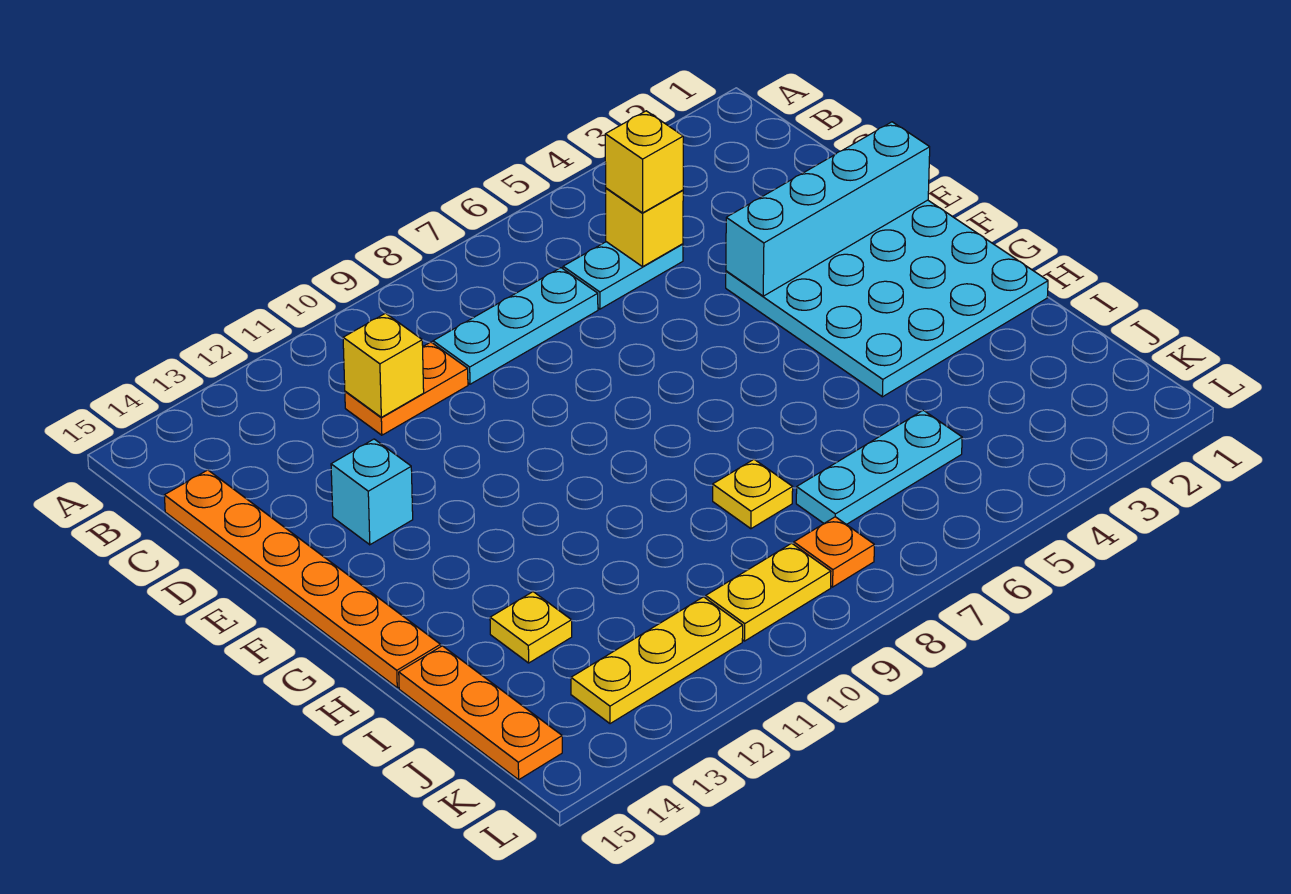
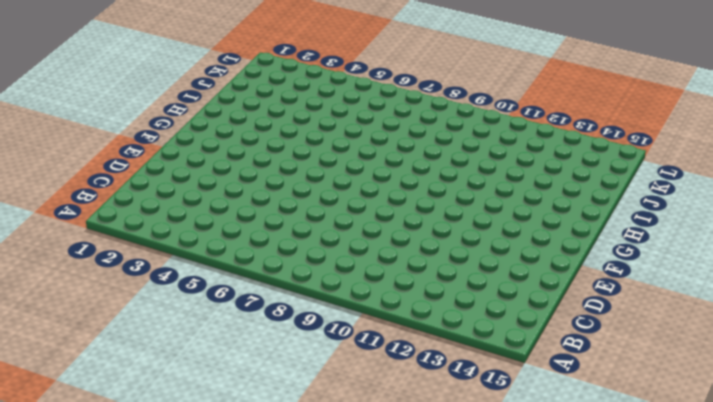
none -> cyan plate C5:C6 level 1
none -> cyan plate C7:C9 level 1
none -> orange plate C10:C11 level 1

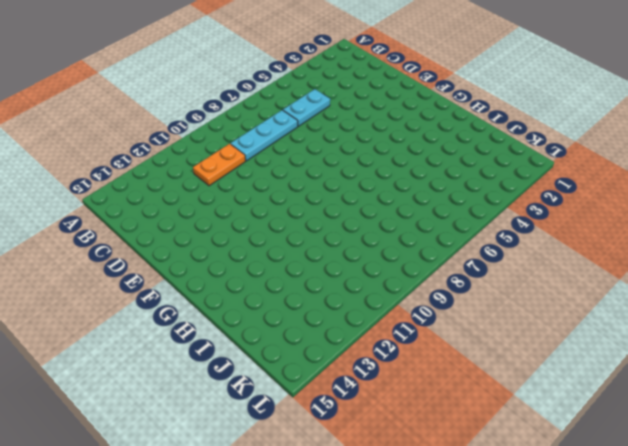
none -> orange plate C15:H15 level 1
none -> cyan plate E1:H4 level 1
none -> cyan brick E13 level 1

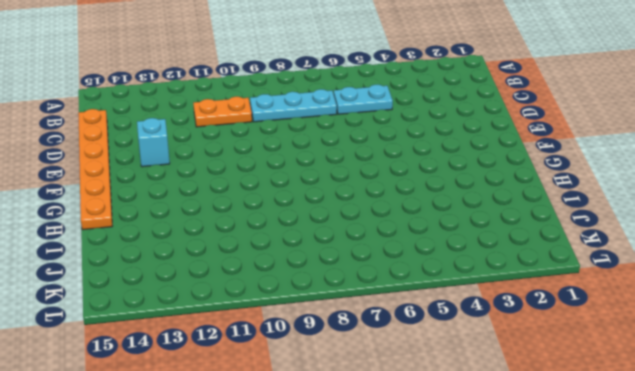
none -> cyan plate E1:H4 level 1
none -> yellow plate I8 level 1
none -> yellow plate I13 level 1

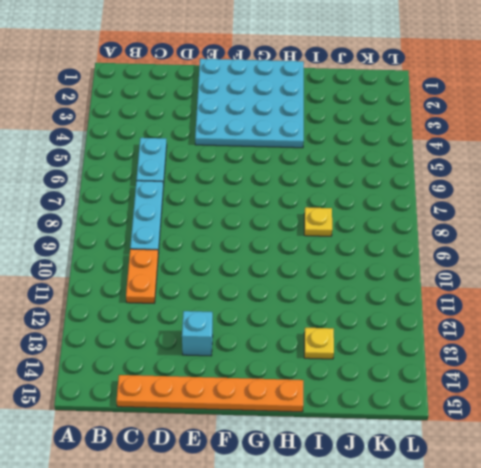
none -> orange plate I15:K15 level 1
none -> cyan plate J5:J7 level 1
none -> orange plate K8 level 1

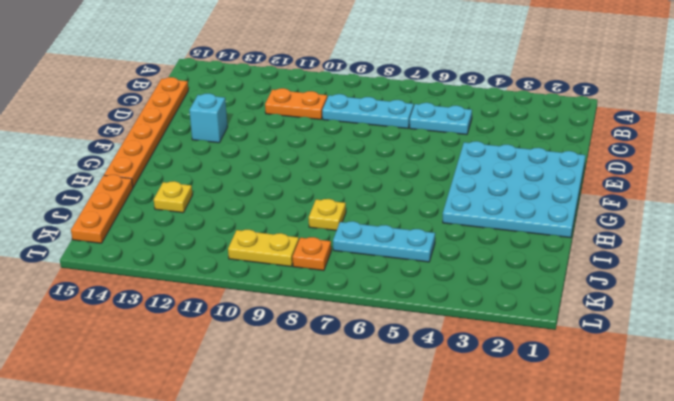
none -> yellow plate K11:K13 level 1
none -> yellow brick C5 level 2
none -> yellow brick C11 level 2

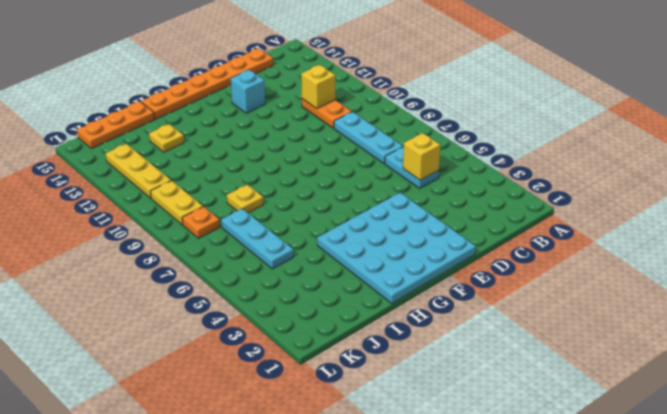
none -> cyan brick E1:E4 level 2
none -> yellow brick C5 level 3

